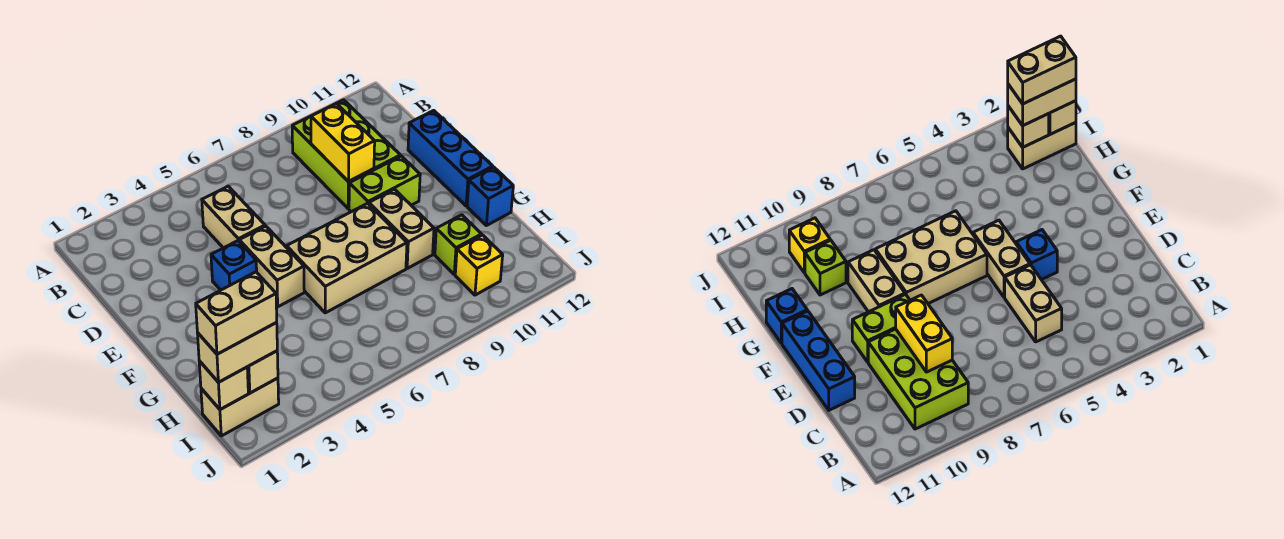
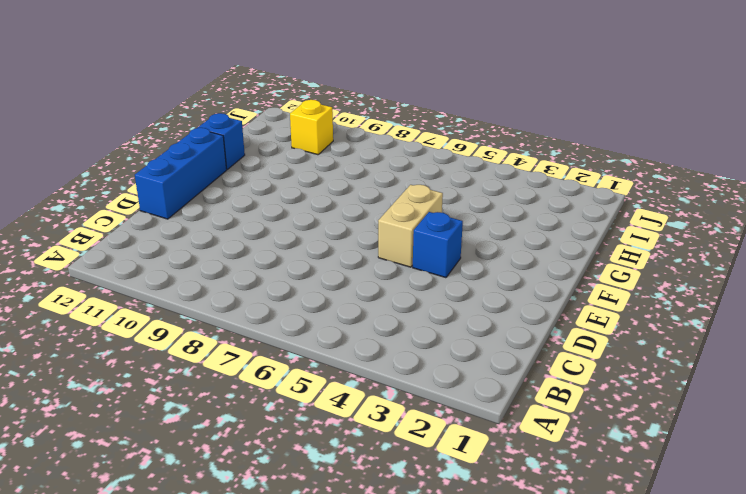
none -> lime brick B9:D10 level 1
none -> tan brick C5:D5 level 1
none -> lime brick E9:E10 level 1

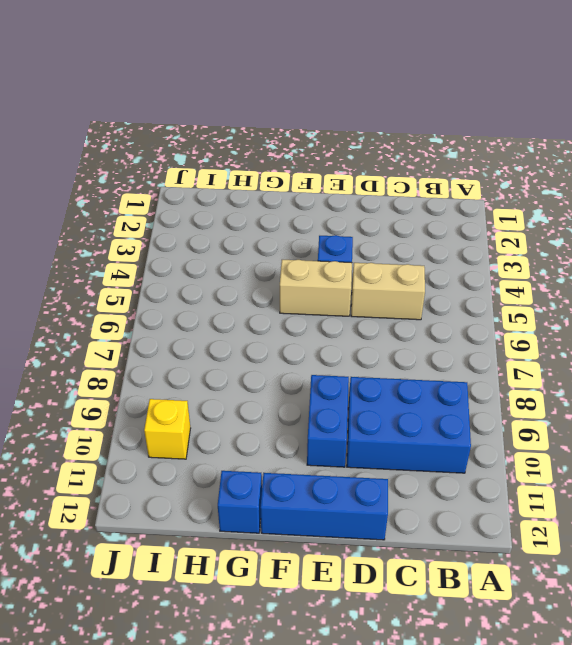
blue brick B9:D10 level 1 -> lime brick B9:D10 level 1
blue brick E9:E10 level 1 -> lime brick E9:E10 level 1
none -> tan brick F6:G8 level 1
none -> tan brick F9:G9 level 1
none -> lime brick H10 level 1

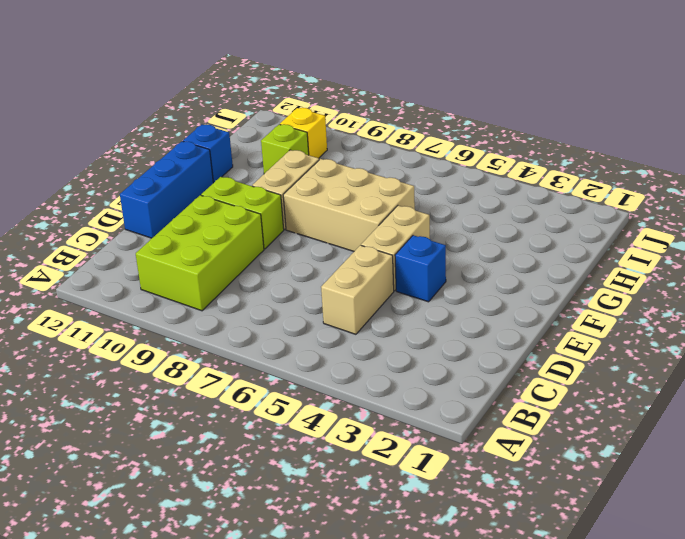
none -> tan brick I1:I2 level 1
none -> yellow brick C9:D9 level 2
none -> tan brick I1 level 2

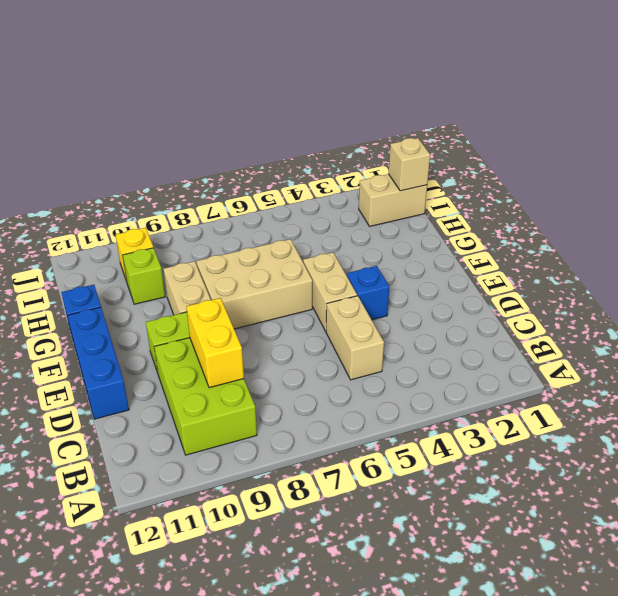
none -> tan brick I2 level 2
none -> tan brick I1:I2 level 3
none -> tan brick I1:I2 level 4

